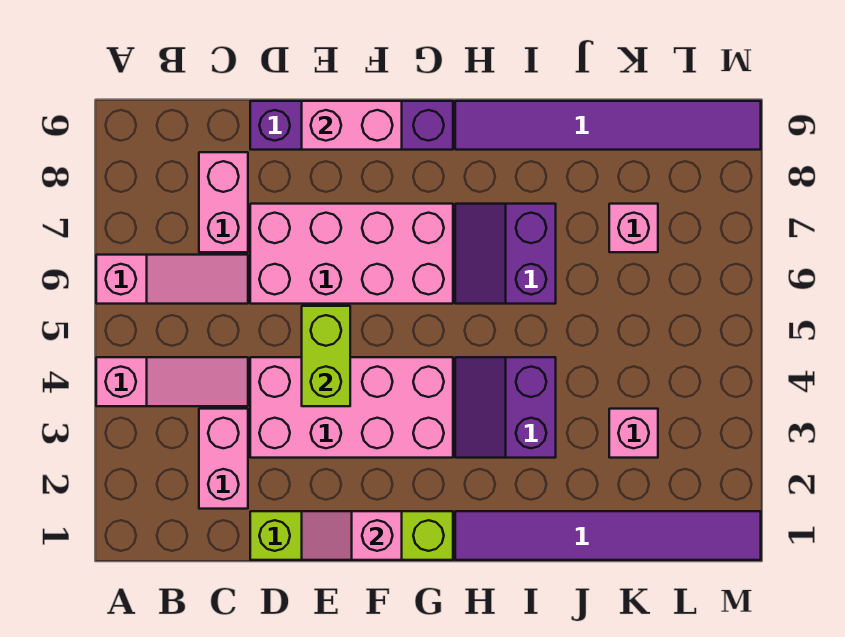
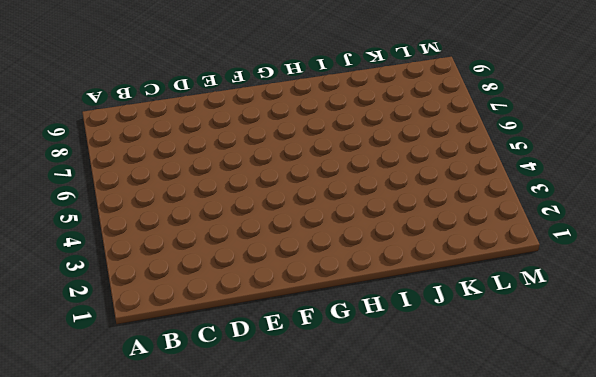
none -> pink slope A4:C4 level 1 top A
none -> pink slope A6:C6 level 1 top A
none -> pink brick C2:C3 level 1

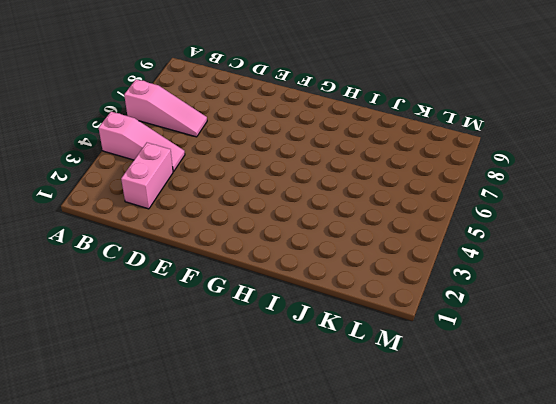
none -> pink brick C7:C8 level 1
none -> lime brick D1:G1 level 1
none -> pink brick D3:G4 level 1

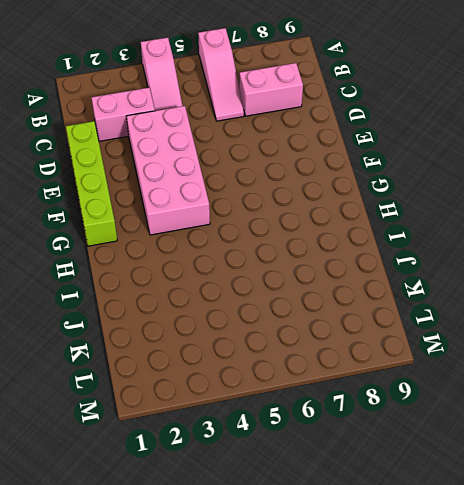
none -> pink brick D6:G7 level 1
none -> purple brick D9:G9 level 1
none -> purple tile H1:M1 level 1

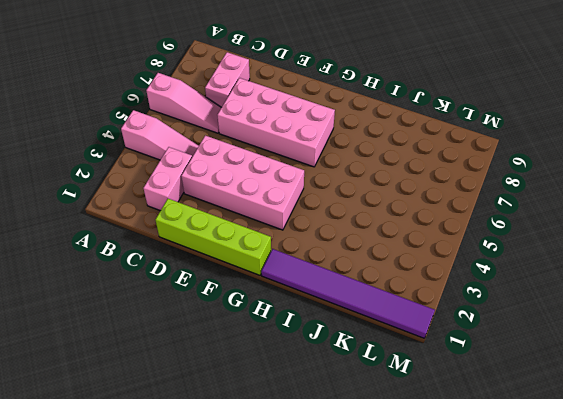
none -> purple brick D9:G9 level 1
none -> purple slope H3:I4 level 1 top I
none -> purple slope H6:I7 level 1 top I

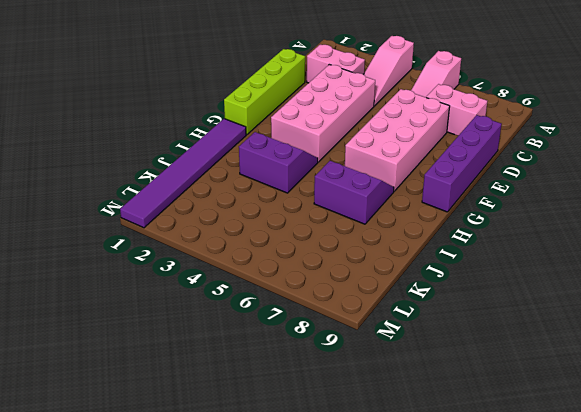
none -> purple tile H9:M9 level 1
none -> pink brick K3 level 1
none -> pink brick K7 level 1

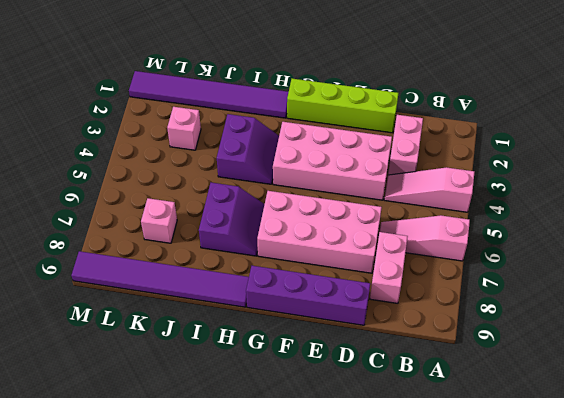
none -> pink slope E1:F1 level 2 top F
none -> lime brick E4:E5 level 2
none -> pink brick E9:F9 level 2

